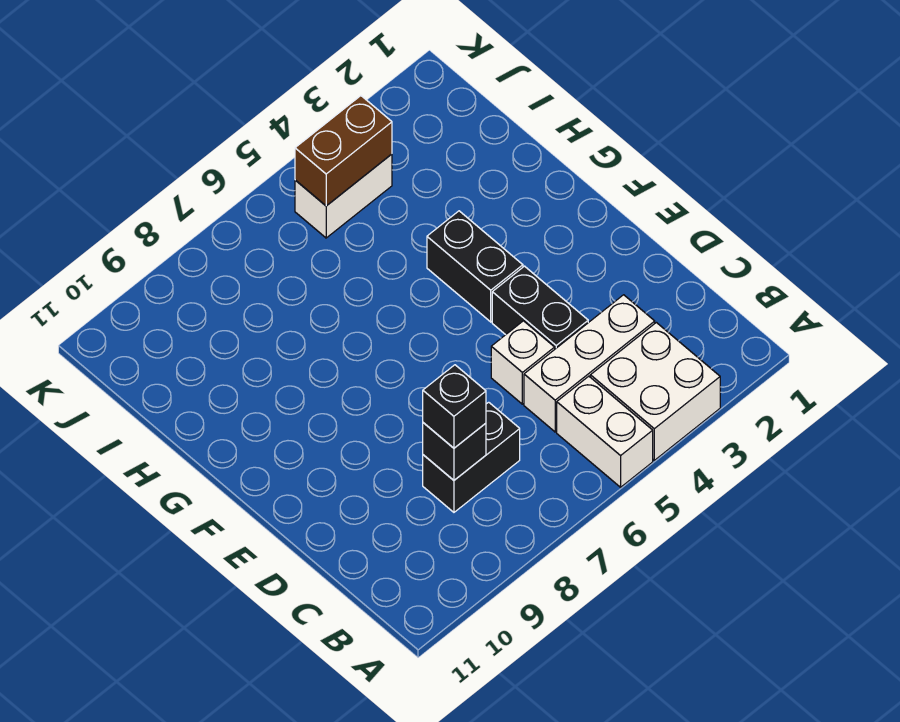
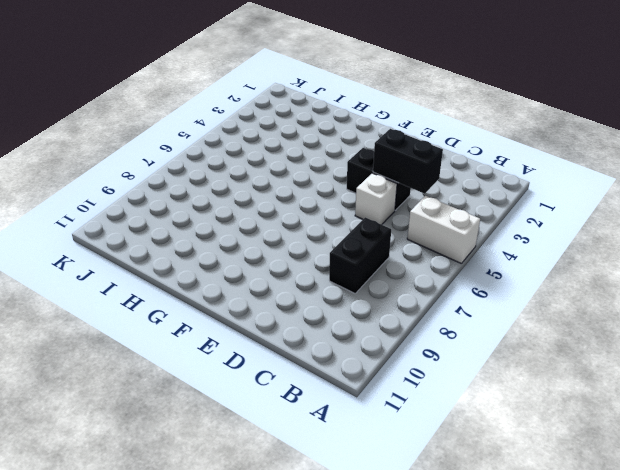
black brick C4:D4 level 2 -> black brick F4:G4 level 1
none -> white brick A3:B4 level 1
none -> white brick C3:C5 level 1

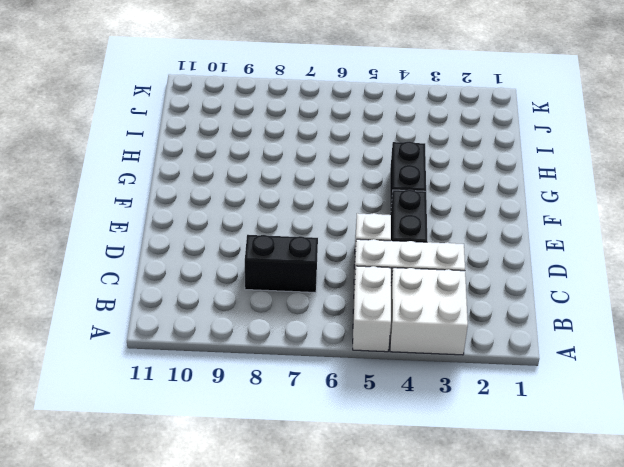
none -> white brick J4:J5 level 1
none -> black brick C8 level 2

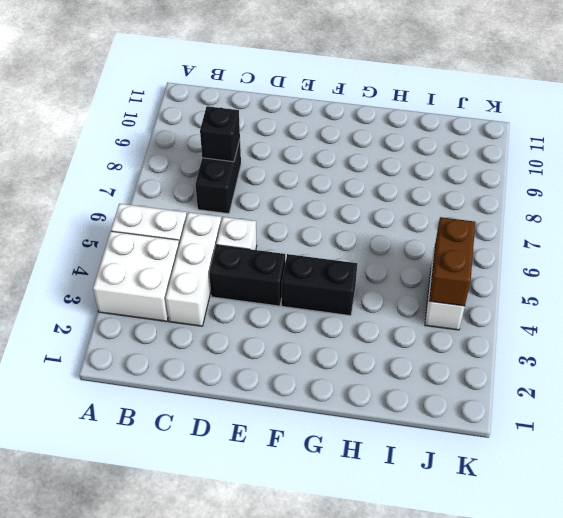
none -> black brick C8 level 3

